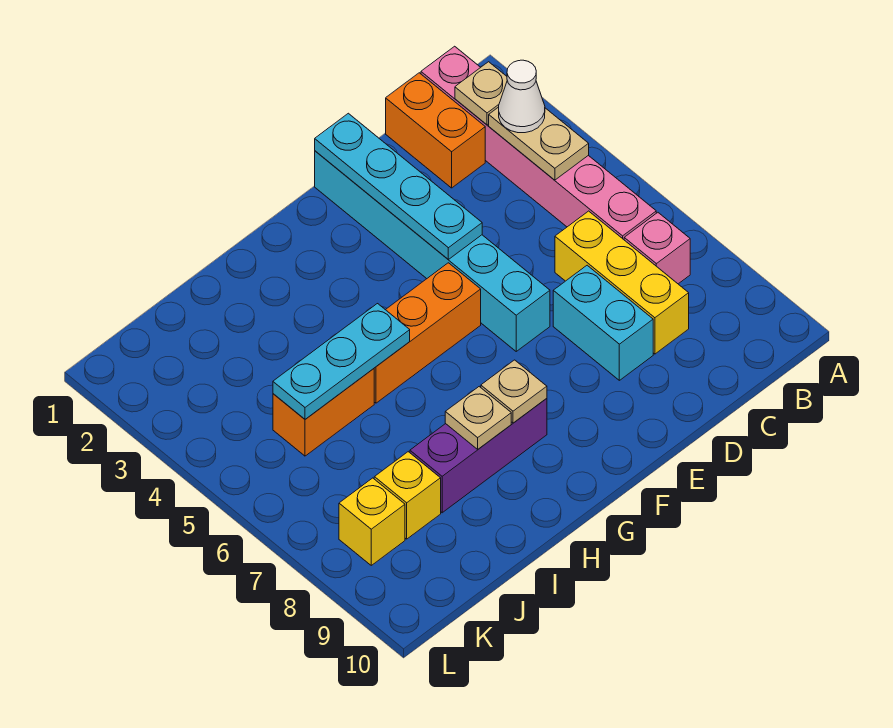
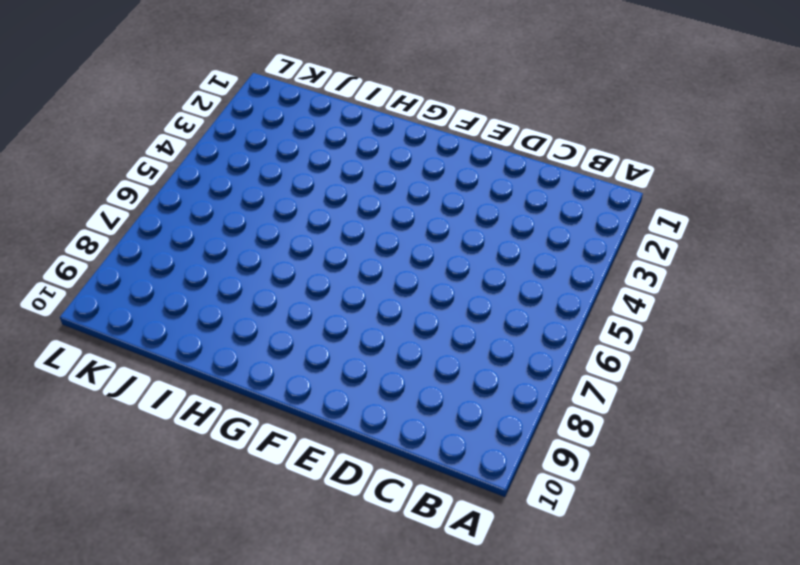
none -> pink brick B1:B6 level 1
none -> pink brick B7 level 1
none -> orange brick C1:C2 level 1

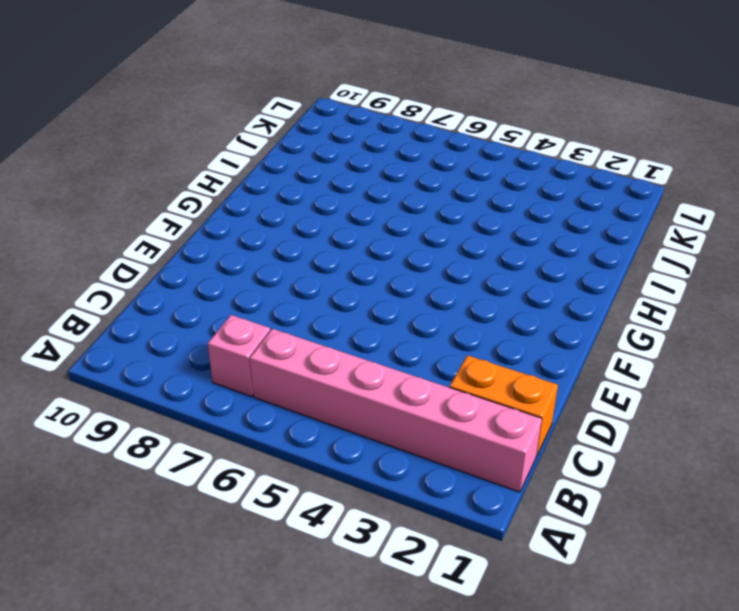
none -> yellow brick C6:C8 level 1
none -> cyan brick D7:D8 level 1
none -> cyan brick E1:E6 level 1

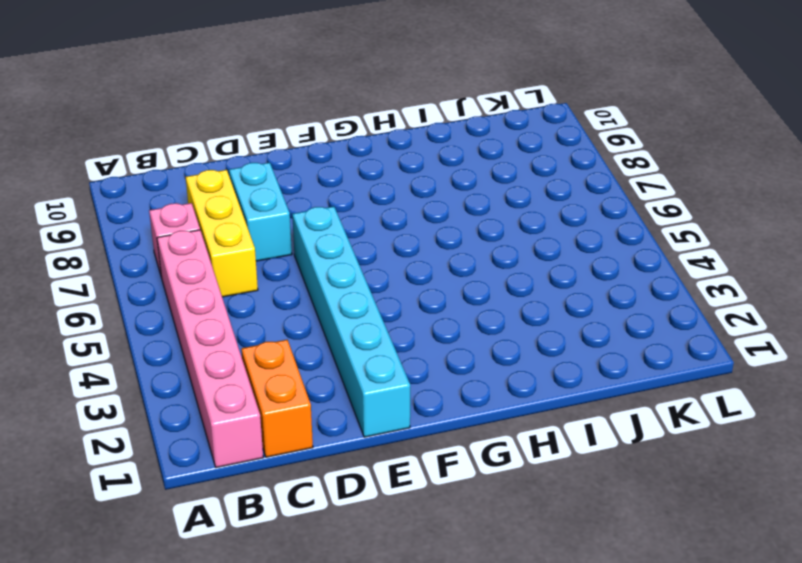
none -> orange brick F5:H5 level 1
none -> purple brick G8:I8 level 1
none -> orange brick I5:J5 level 1

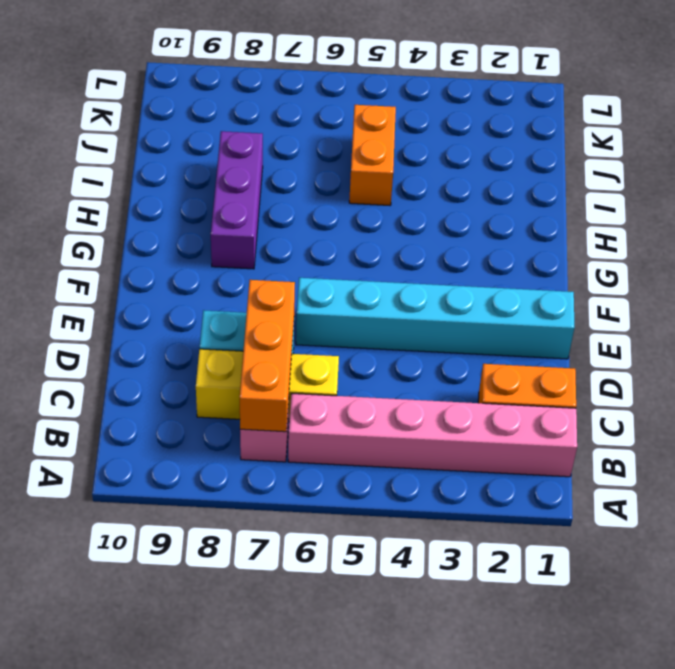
orange brick B7:D7 level 2 -> orange brick F5:H5 level 1
none -> yellow brick J8 level 1
none -> yellow brick K8 level 1
none -> tan plate B2 level 2

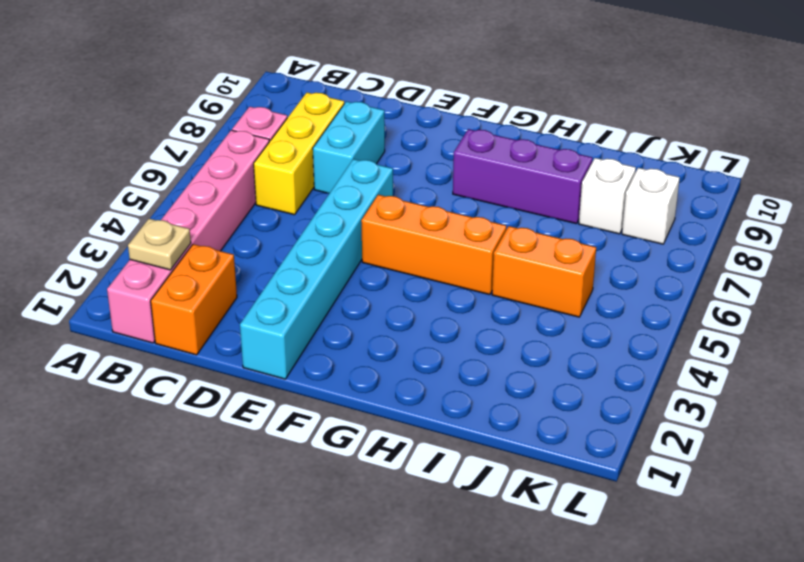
white brick J8 level 1 -> yellow brick J8 level 1
white brick K8 level 1 -> yellow brick K8 level 1
none -> tan plate B3:B4 level 2
none -> cyan plate E1:E4 level 2
none -> tan plate G8 level 2

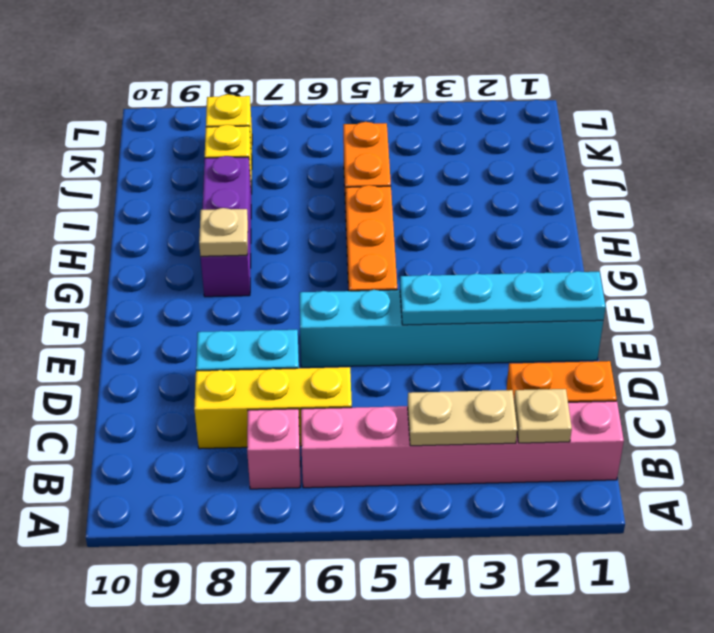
none -> cyan plate H5:J5 level 2
none -> tan plate H8 level 2
none -> white cone B3 level 3

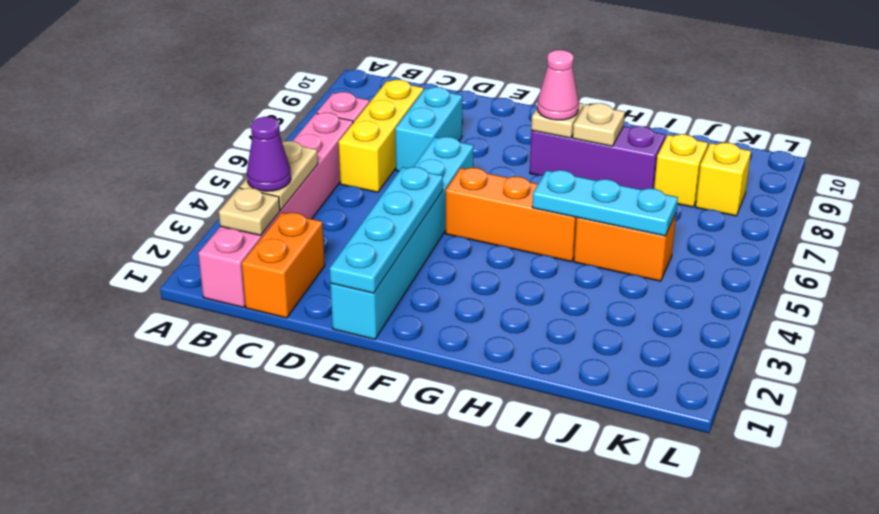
purple cone B3 level 3 -> white cone B3 level 3
pink cone G8 level 3 -> none

